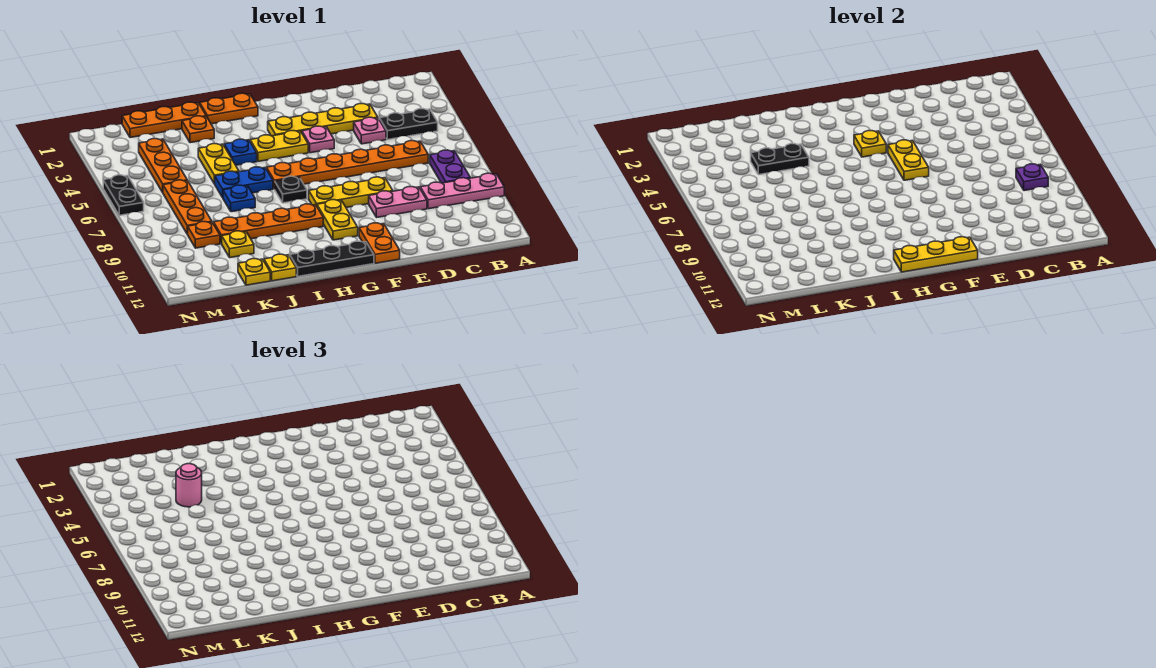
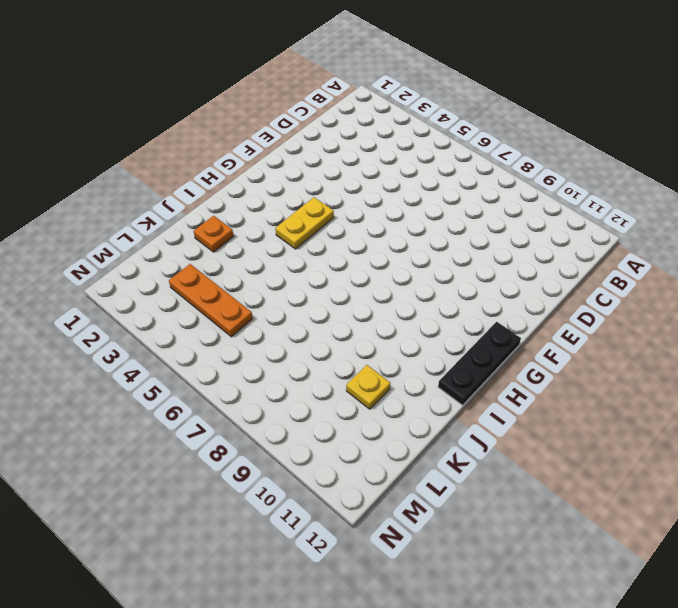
none -> pink plate A9:C9 level 1
none -> black plate B4:C4 level 1
none -> purple plate B7:B8 level 1
none -> orange plate C6:H6 level 1

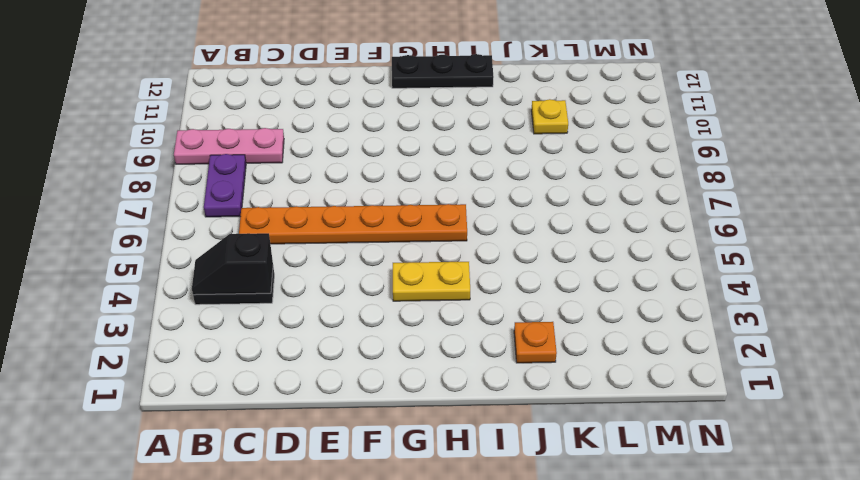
black slope B4:C4 level 2 top C -> none
none -> yellow plate D3:G3 level 1
none -> pink plate D4 level 1
none -> pink plate D9:E9 level 1
none -> yellow plate E8:G8 level 1

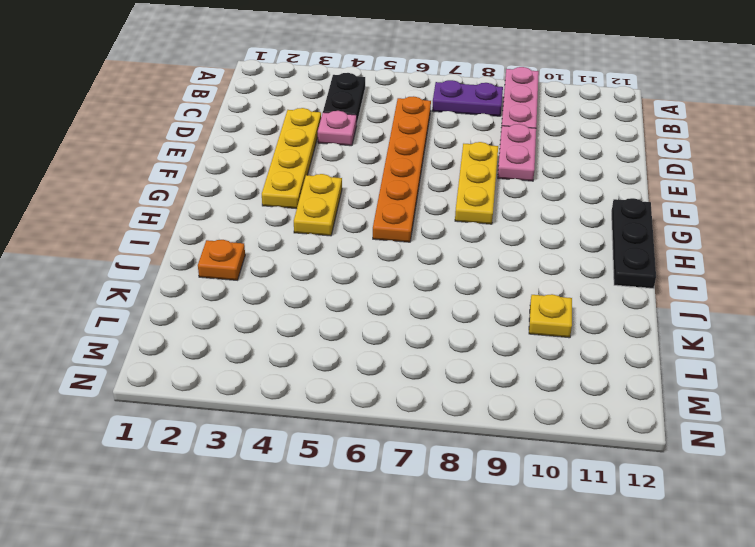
none -> pink plate F4 level 1
none -> orange plate F11:F12 level 1
none -> yellow plate G9:G10 level 1
none -> orange plate H1:I1 level 1

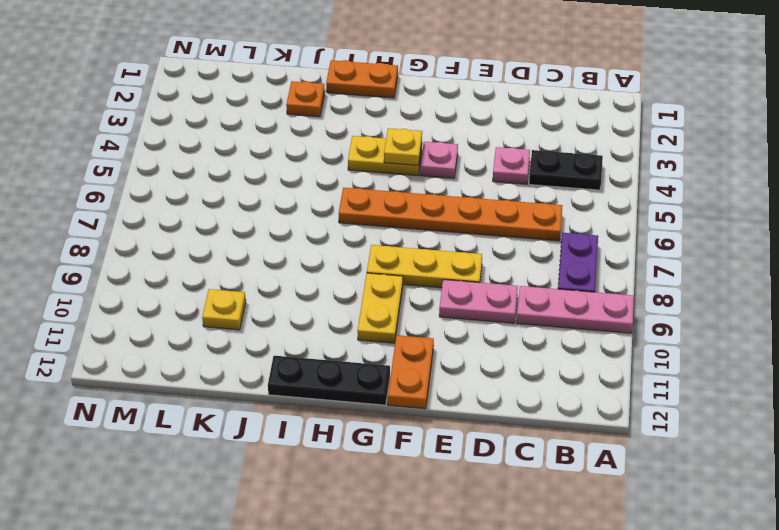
none -> yellow plate D3:G3 level 1
none -> black plate H7 level 1
none -> orange plate H9:K9 level 1
none -> blue plate I4 level 1

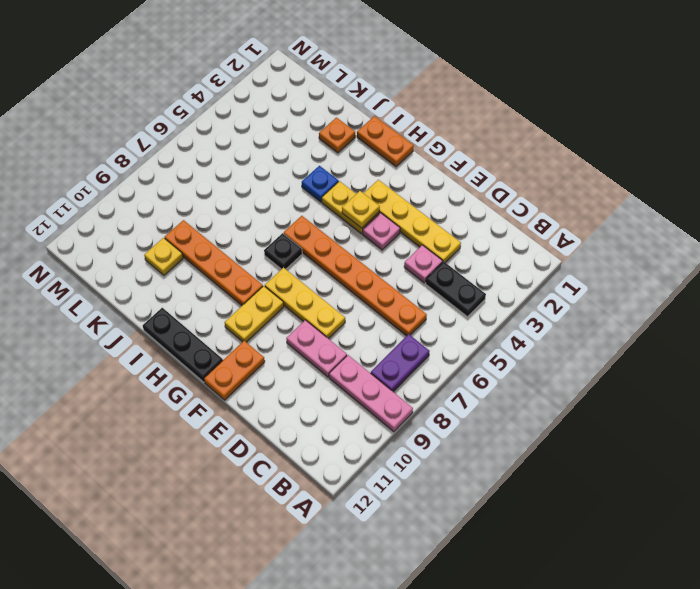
none -> blue plate I6:J6 level 1
none -> orange plate J1:L1 level 1
none -> yellow plate J4:J5 level 1
none -> blue plate J7 level 1

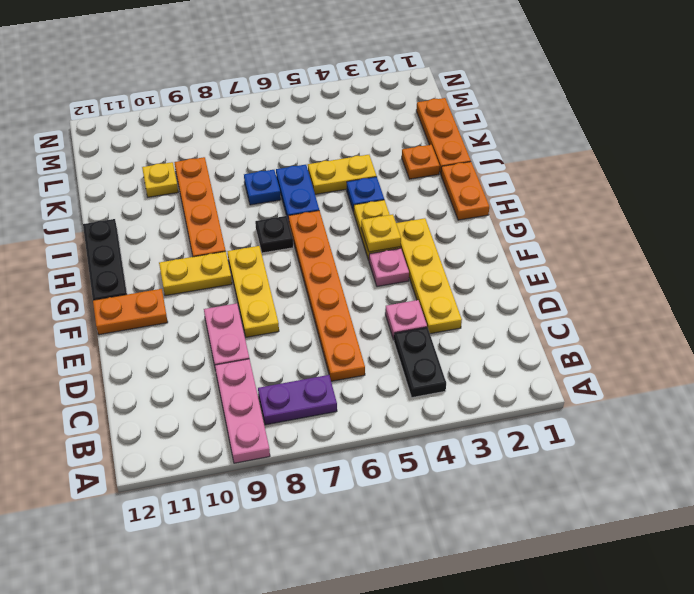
none -> yellow plate J12 level 1
none -> yellow plate K12 level 1
none -> orange plate L3:L5 level 1
none -> orange plate L6:L8 level 1

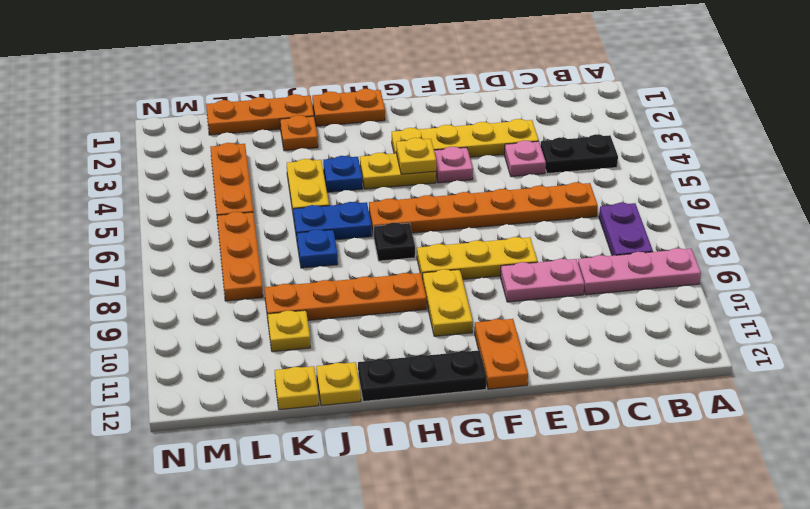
none -> orange plate L9 level 1
none -> black plate N5:N6 level 1
none -> purple plate B8 level 2
none -> yellow plate F5:F6 level 2

